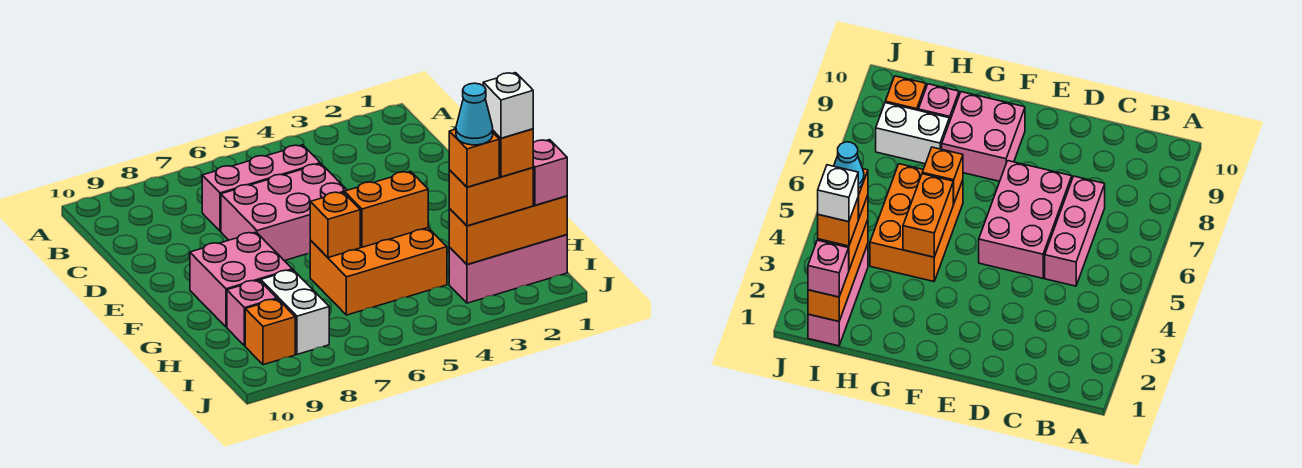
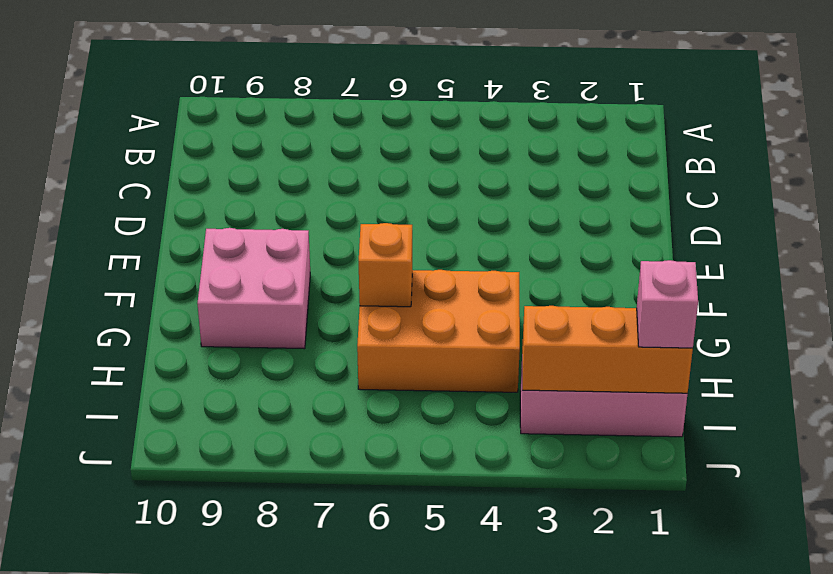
none -> pink brick C5:C7 level 1
none -> pink brick D5:E7 level 1
none -> white brick H8:I8 level 1

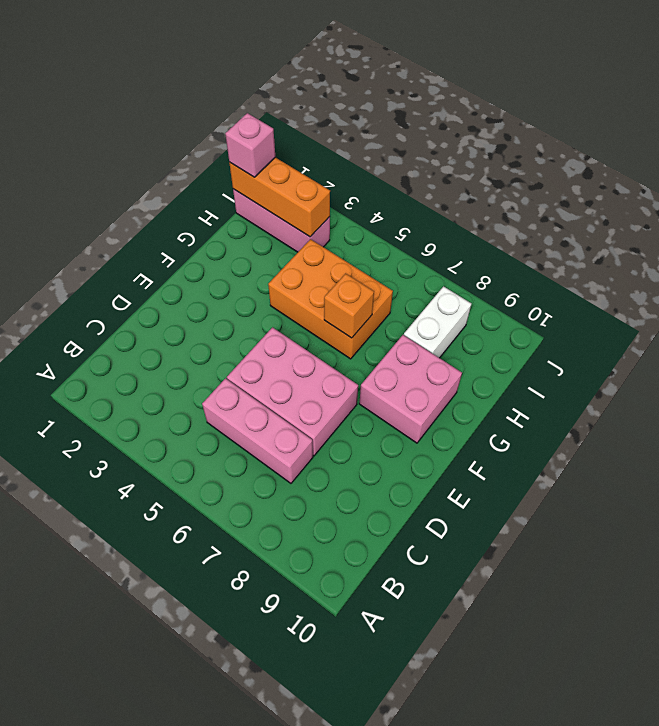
none -> pink brick H9 level 1
none -> orange brick I9 level 1
none -> orange brick G4:G5 level 2

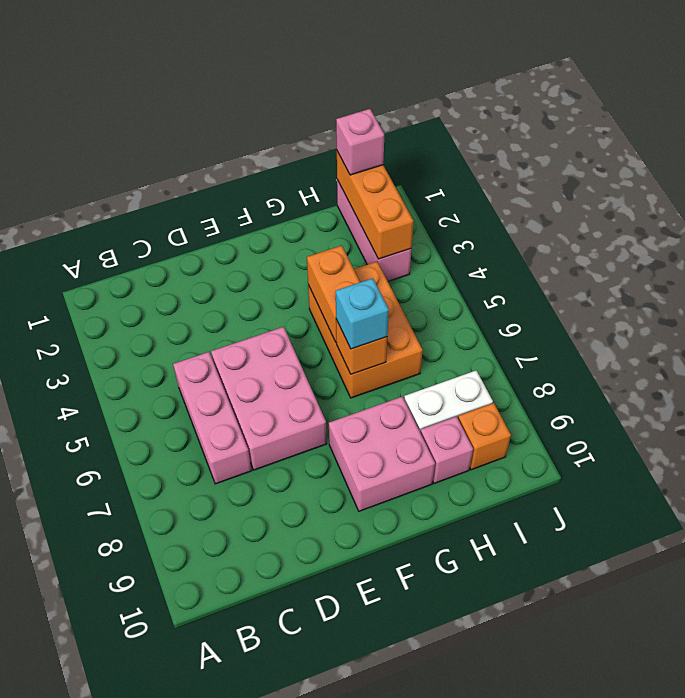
cyan brick G6 level 3 -> none
none -> orange brick I2:I3 level 3
none -> orange brick I2 level 4
none -> orange brick I3 level 4

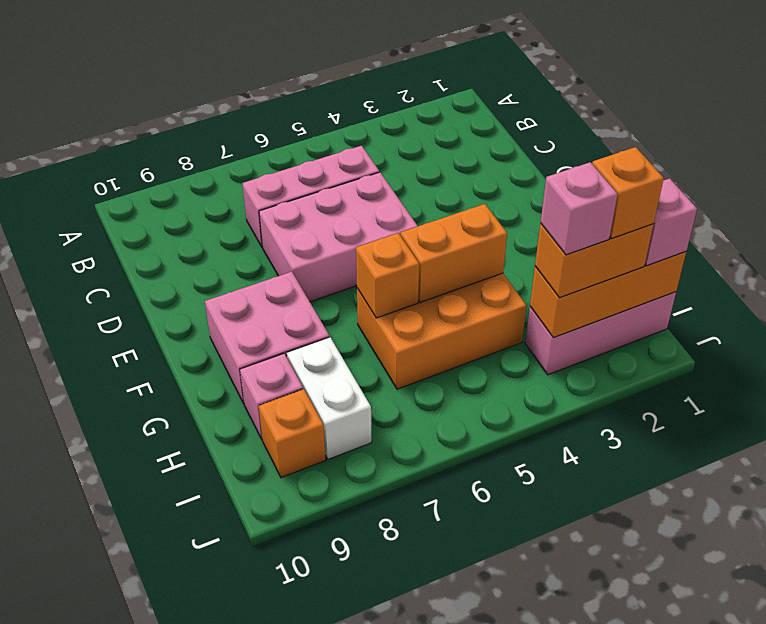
pink brick I3 level 4 -> orange brick I3 level 4
none -> white brick I2 level 5
none -> cyan cone I3 level 5

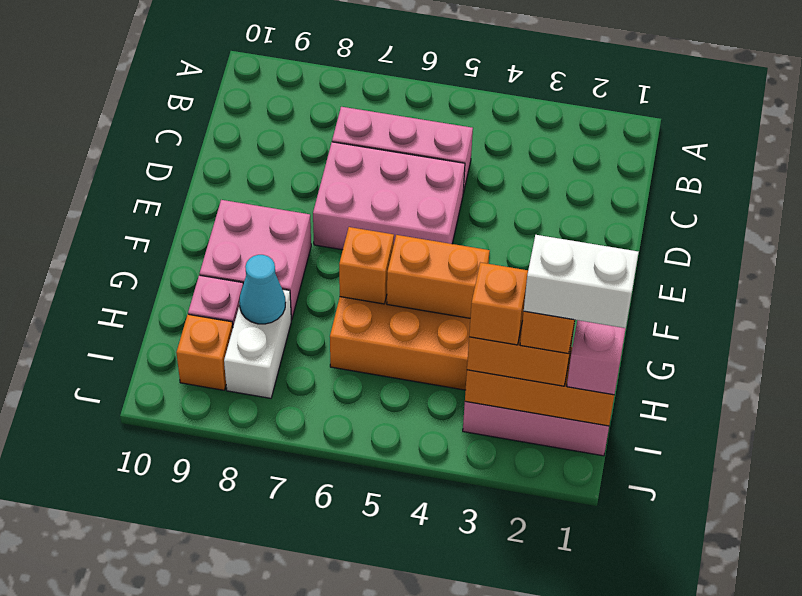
cyan cone H8 level 2 -> cyan cone I3 level 5
white brick I1:I2 level 5 -> white brick I2 level 5

